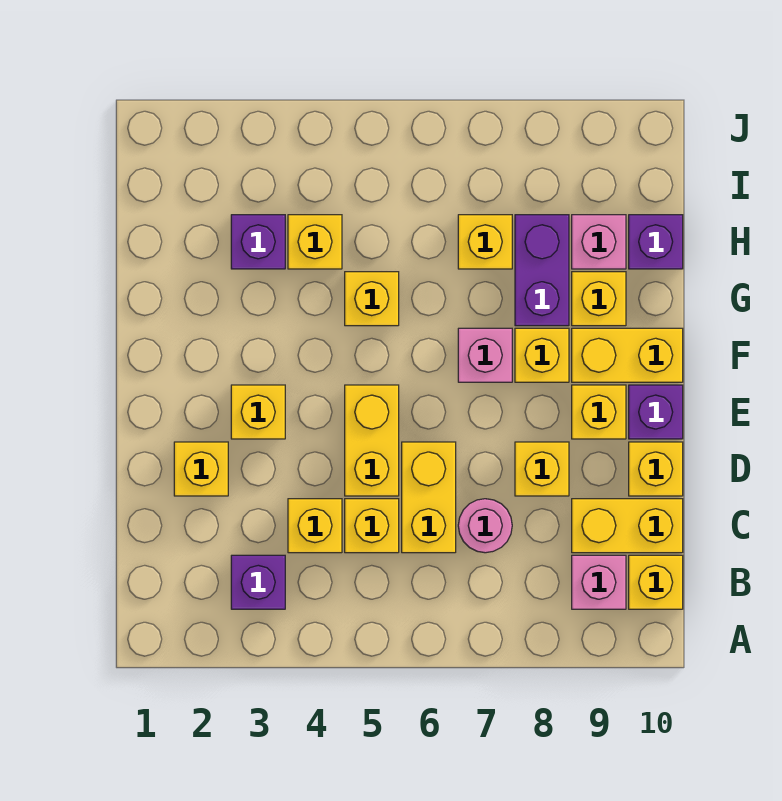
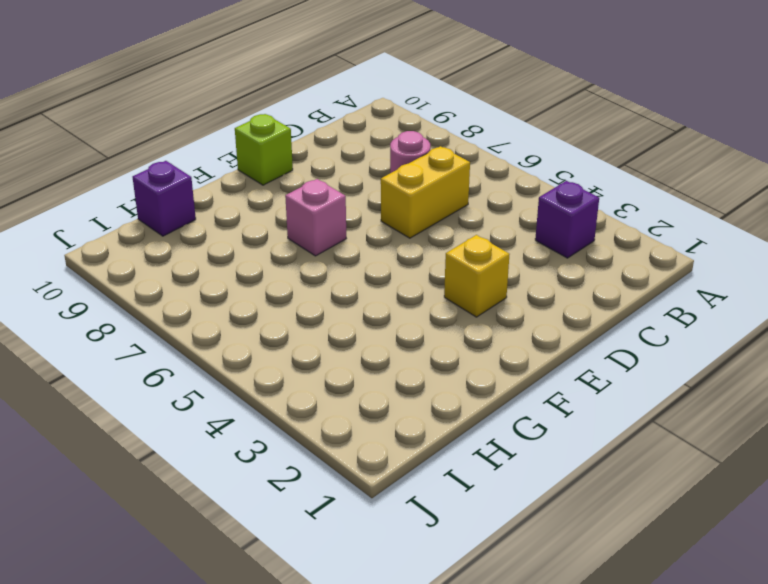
lime brick E10 level 1 -> purple brick E10 level 1
none -> pink brick B9 level 1
none -> yellow brick B10 level 1
none -> yellow brick C4 level 1

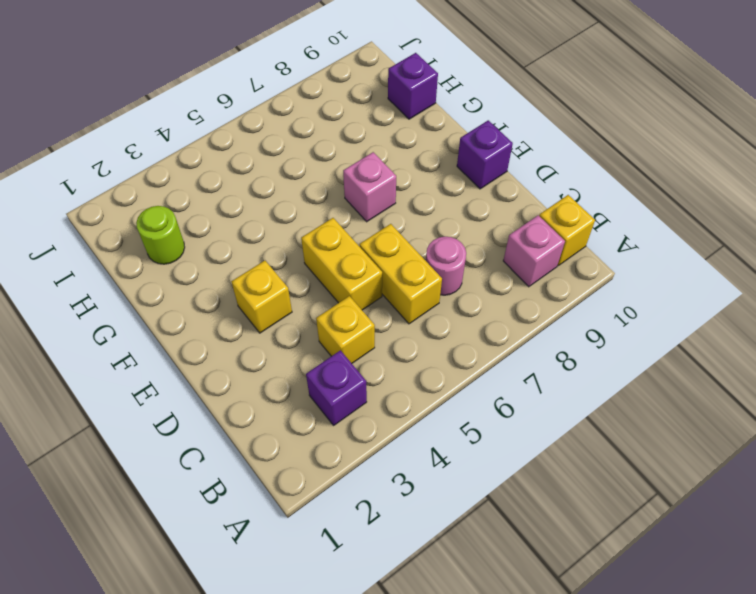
lime round brick H2 level 1 -> none
none -> yellow brick C5 level 1
none -> yellow brick C9:C10 level 1
none -> yellow brick D2 level 1

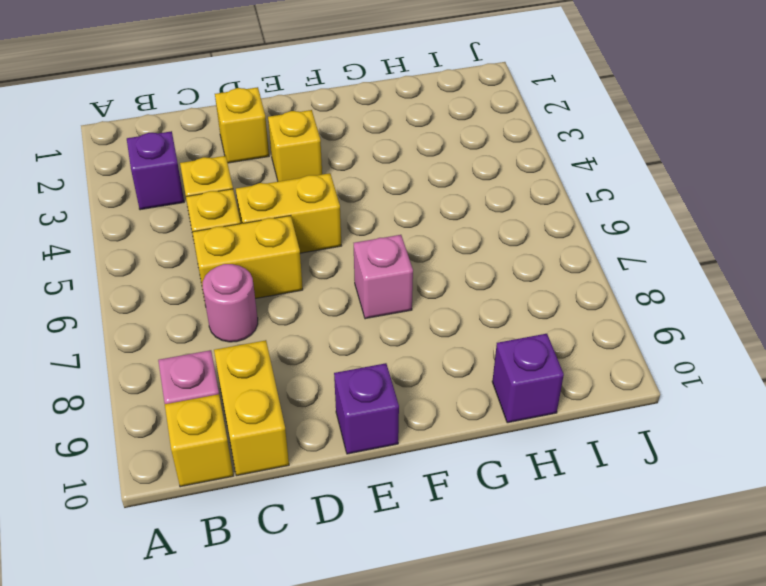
none -> yellow brick D8 level 1
none -> yellow brick D10 level 1
none -> yellow brick E9 level 1

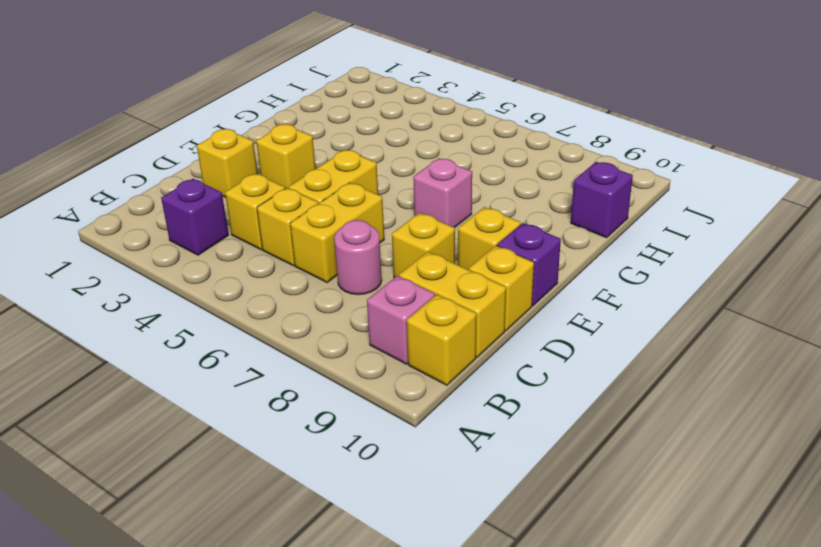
none -> yellow brick F8 level 1
none -> yellow brick F9:F10 level 1
none -> yellow brick G5 level 1

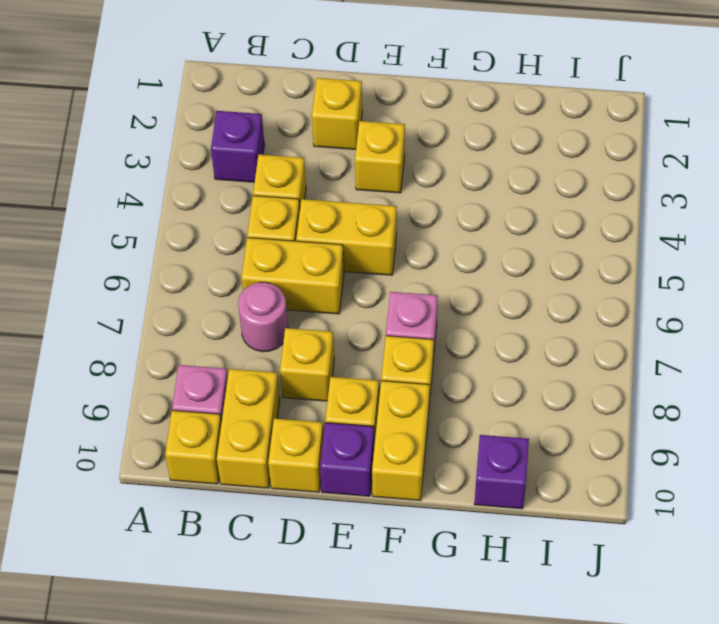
none -> yellow brick G5 level 1
none -> purple brick G8:H8 level 1
none -> yellow brick G9 level 1

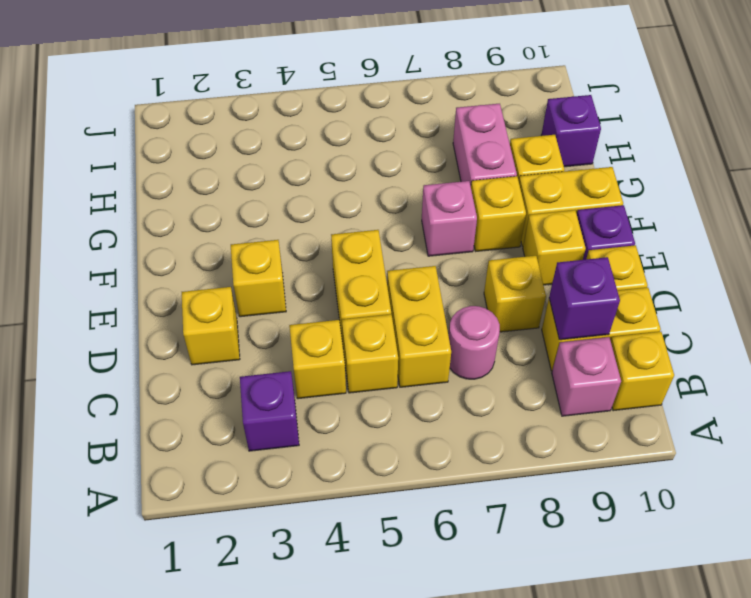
purple brick C9 level 2 -> purple brick H3 level 1
pink brick G8:H8 level 1 -> purple brick G8:H8 level 1
none -> yellow brick G5 level 1
none -> yellow brick H4 level 1
none -> yellow brick H7 level 1

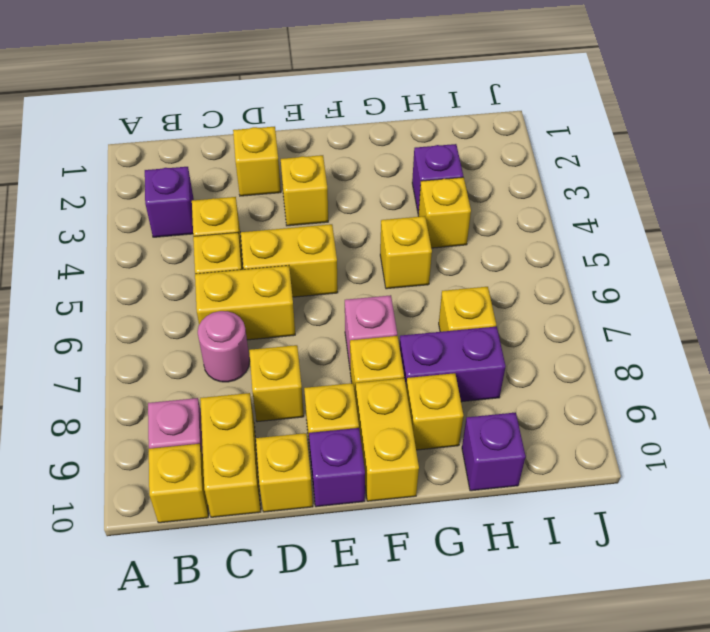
none -> pink brick H9 level 1

